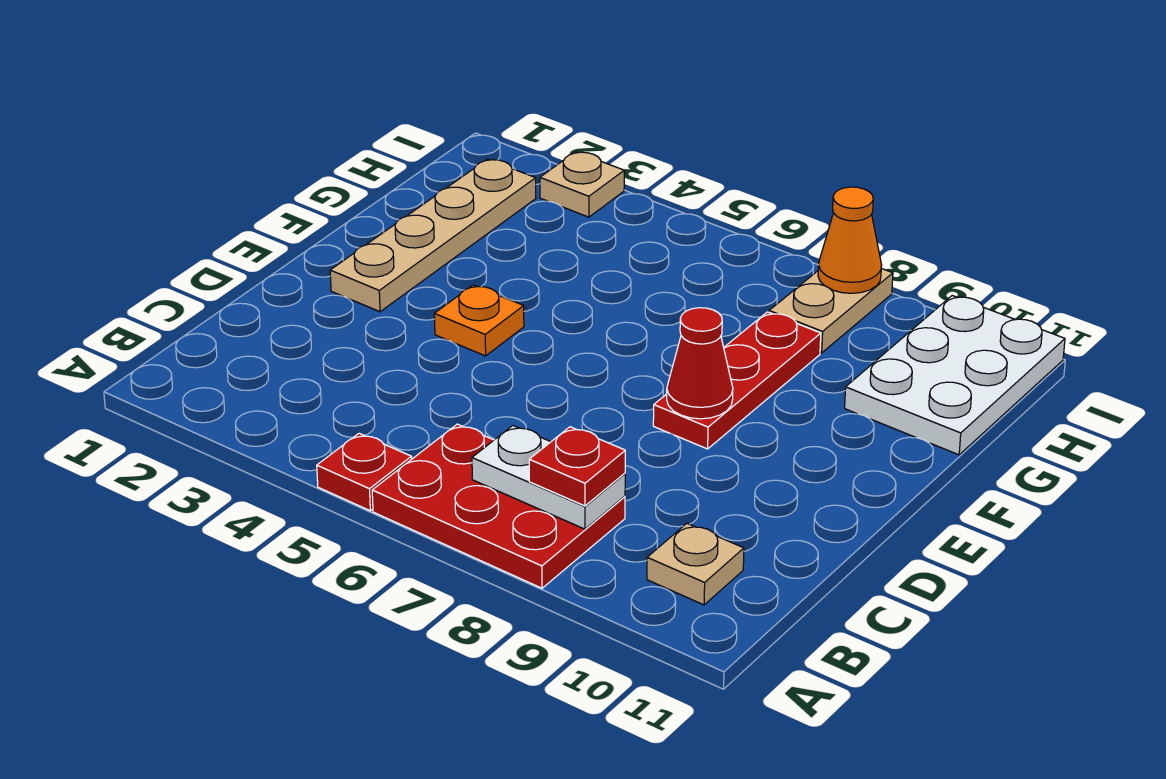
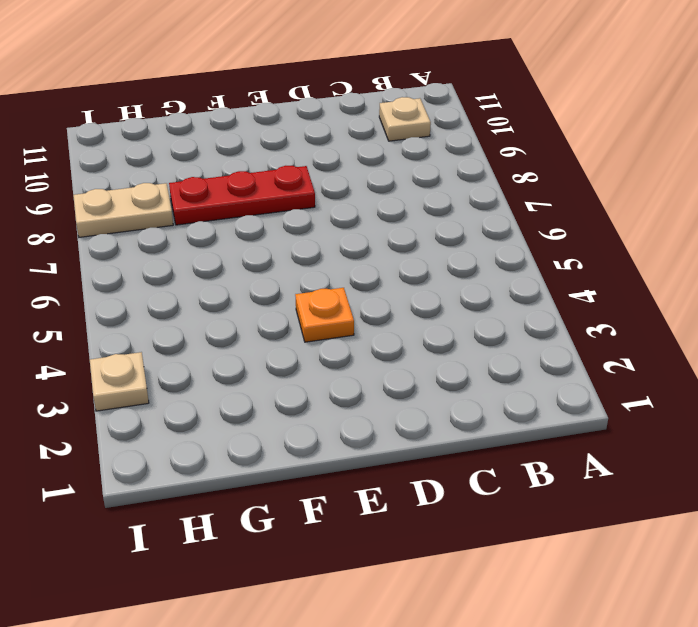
none -> red plate A5 level 1
none -> red plate A6:B8 level 1
none -> tan plate E2:H2 level 1

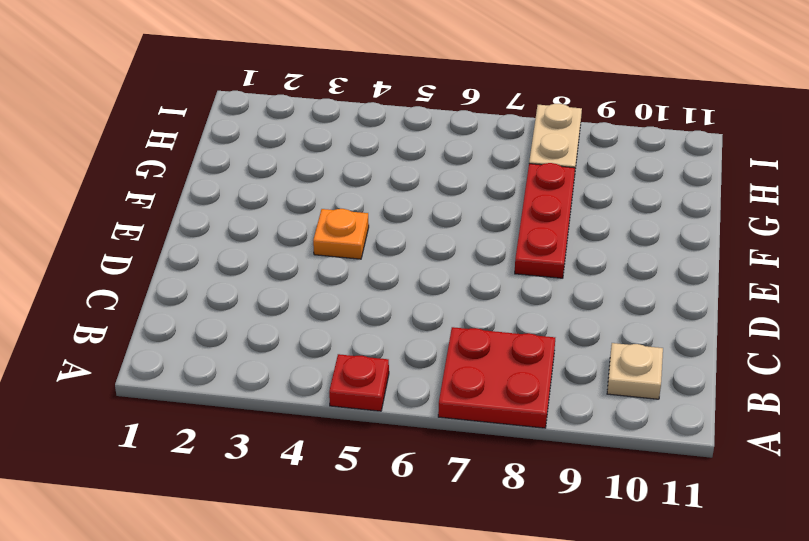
red plate A7:B8 level 1 -> red plate A6:B8 level 1
none -> tan plate E2:H2 level 1
none -> white plate G10:I11 level 1
none -> tan plate I3 level 1

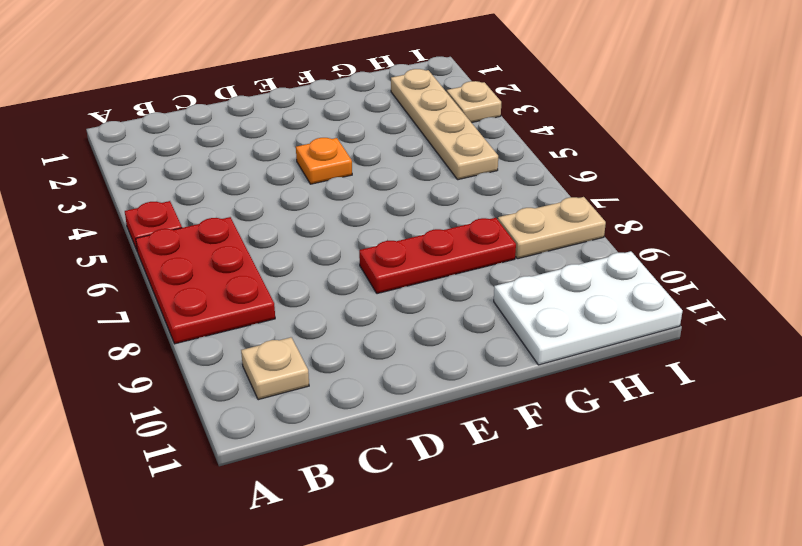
tan plate H2:H5 level 1 -> tan plate E2:H2 level 1
none -> white plate B7:B8 level 2
none -> red cone E8 level 2
none -> orange cone I8 level 2

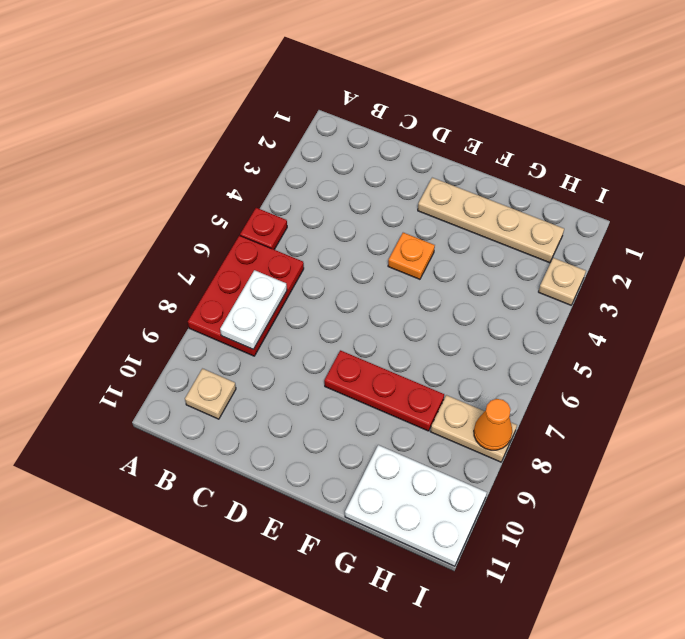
none -> red cone E8 level 2
none -> red plate B8 level 3

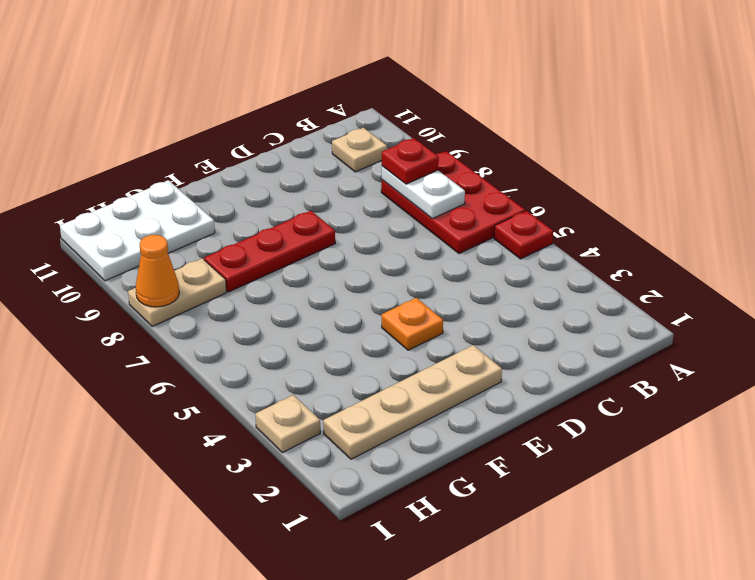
none -> red cone E8 level 2

